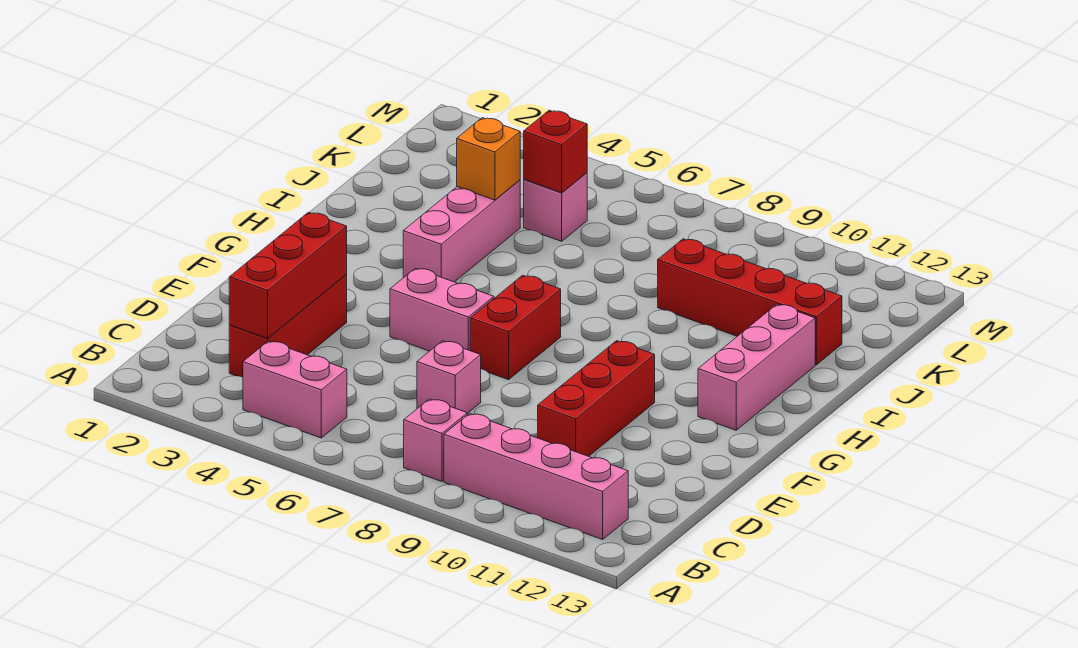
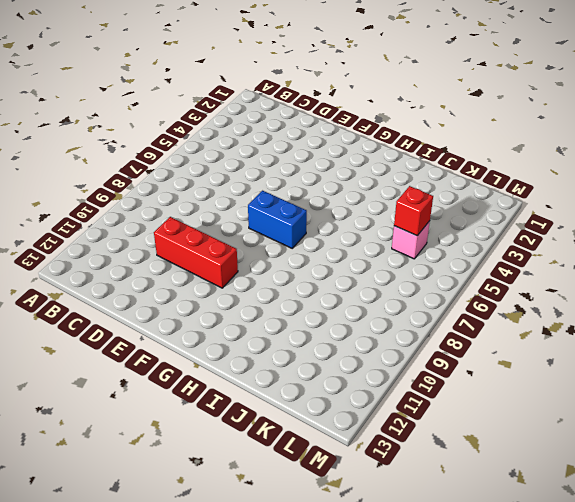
blue brick F7:G7 level 1 -> red brick F7:G7 level 1
none -> pink brick B4:B5 level 1
none -> pink brick B8 level 1
none -> pink brick B9:B12 level 1

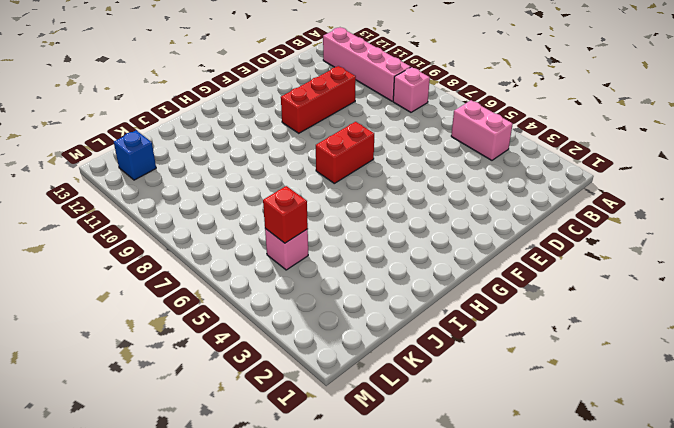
blue brick L12 level 1 -> none
none -> red brick C3:E3 level 1
none -> pink brick D7 level 1
none -> pink brick F5:F6 level 1

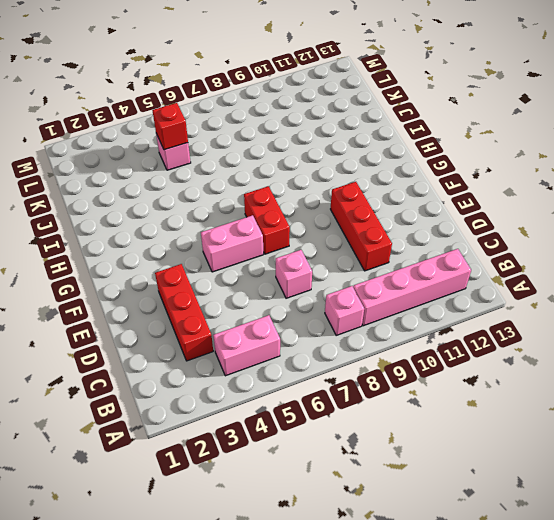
none -> pink brick G12:I12 level 1
none -> pink brick H4:J4 level 1
none -> red brick J9:J12 level 1

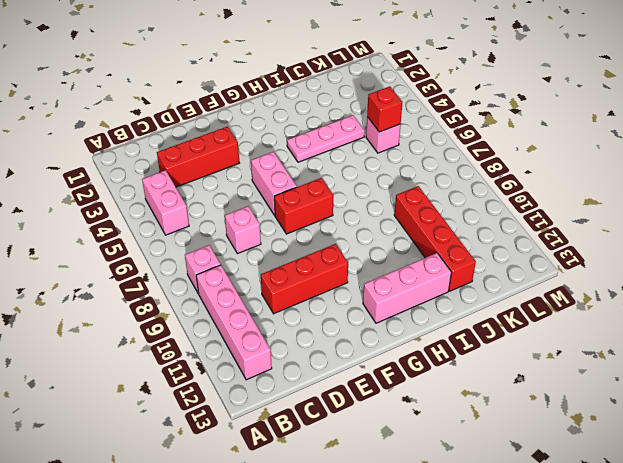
pink plate H4:J4 level 1 -> pink brick H4:J4 level 1
none -> red brick C3:E3 level 2
none -> orange brick J4 level 2

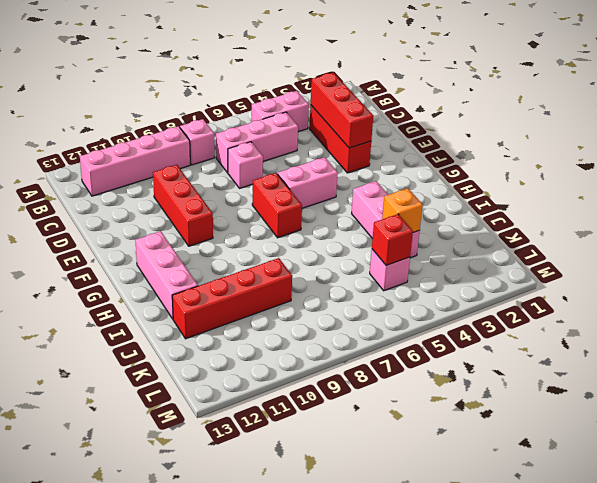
pink brick C5:C7 level 1 -> none

